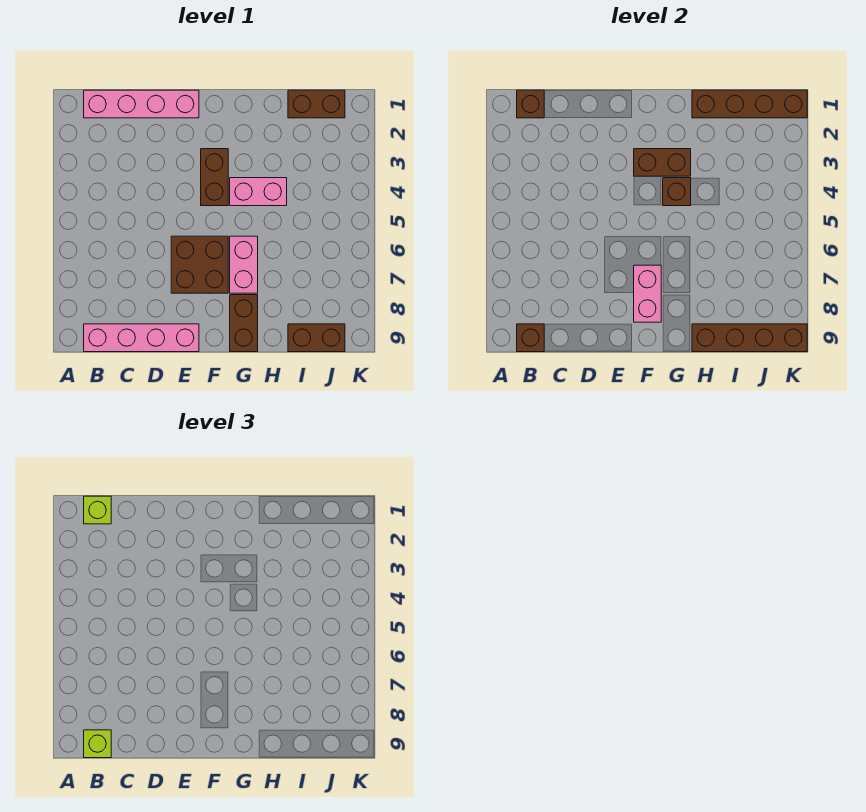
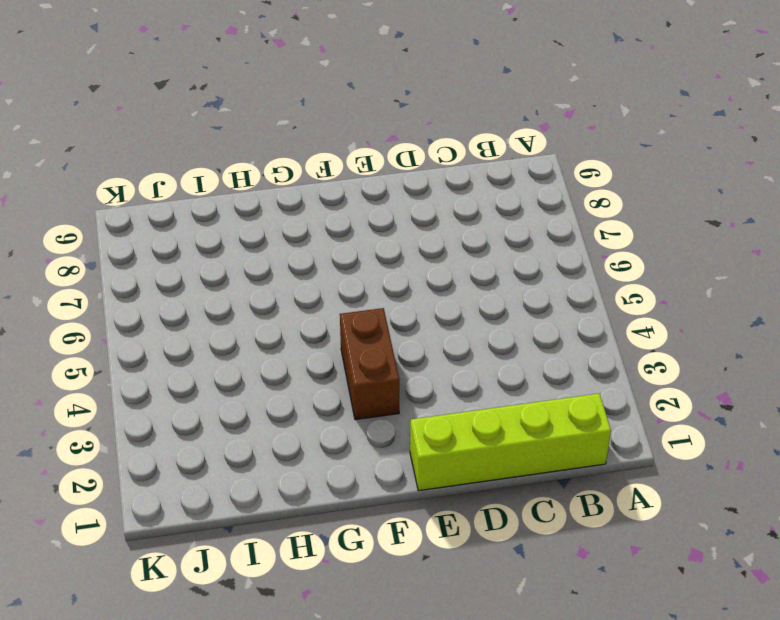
lime brick B1:E1 level 1 -> pink brick B1:E1 level 1
none -> pink brick B9:E9 level 1
none -> brown brick E6:F7 level 1
none -> pink brick G4:H4 level 1

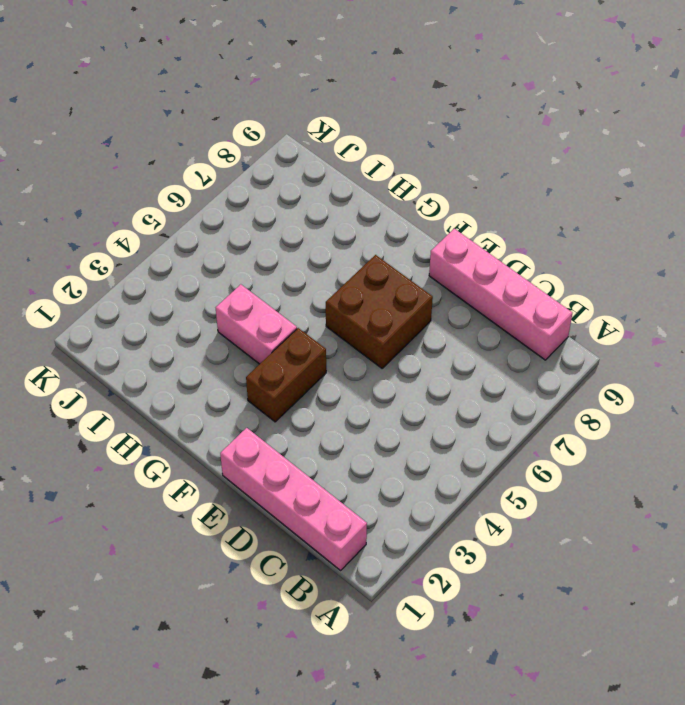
none -> pink brick G6:G7 level 1
none -> brown brick G8:G9 level 1
none -> brown brick I1:J1 level 1

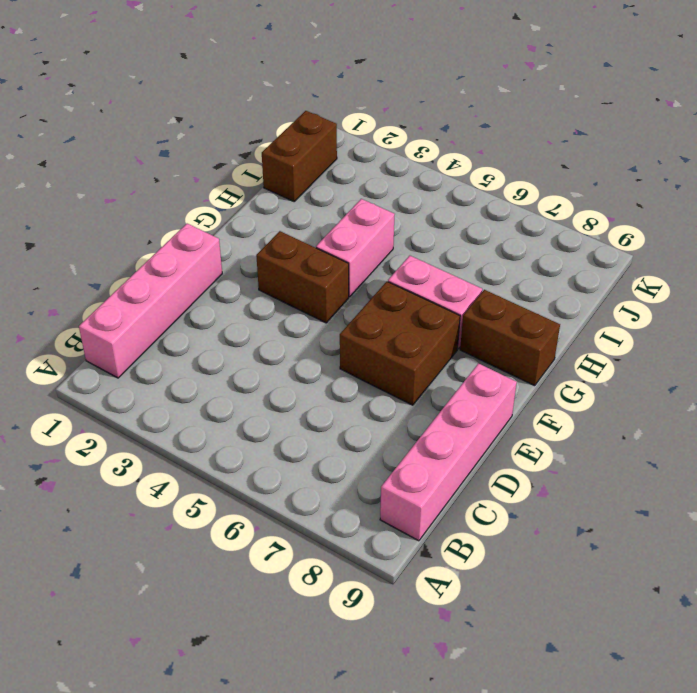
none -> brown brick I9:J9 level 1
none -> brown brick B1 level 2
none -> brown brick B9 level 2

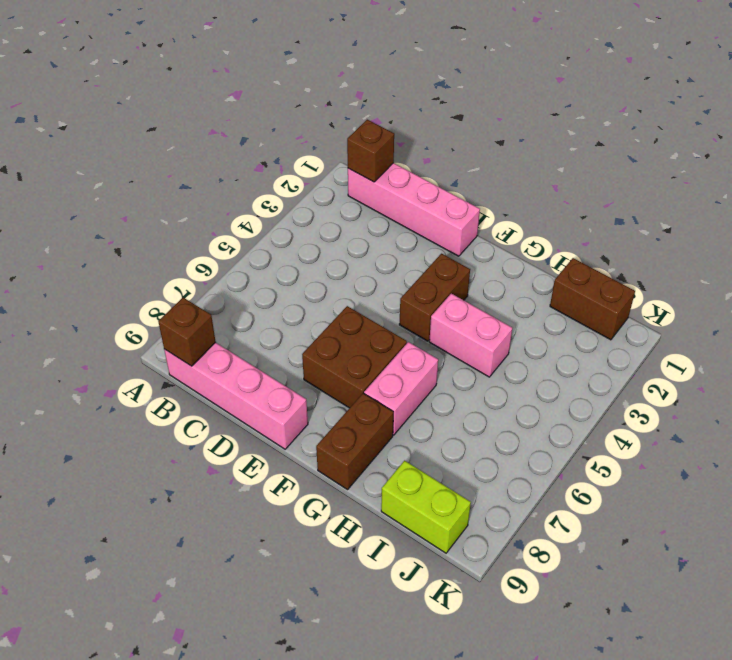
lime brick I9:J9 level 1 -> brown brick I9:J9 level 1
none -> brown brick F3:G3 level 2
none -> pink brick F7:F8 level 2
none -> brown brick G4 level 2

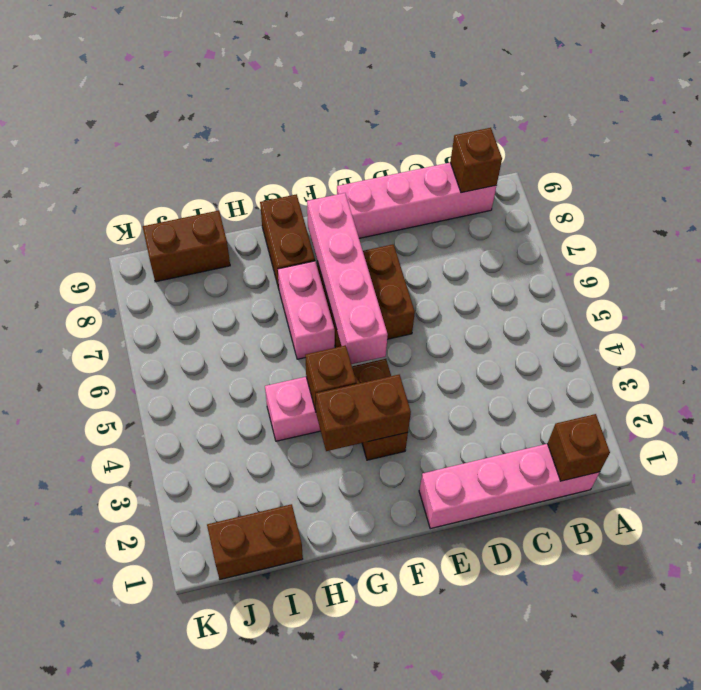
pink brick F5:F8 level 2 -> pink brick F7:F8 level 2
none -> brown brick H1:K1 level 2
none -> brown brick H9:K9 level 2
none -> lime brick B1 level 3

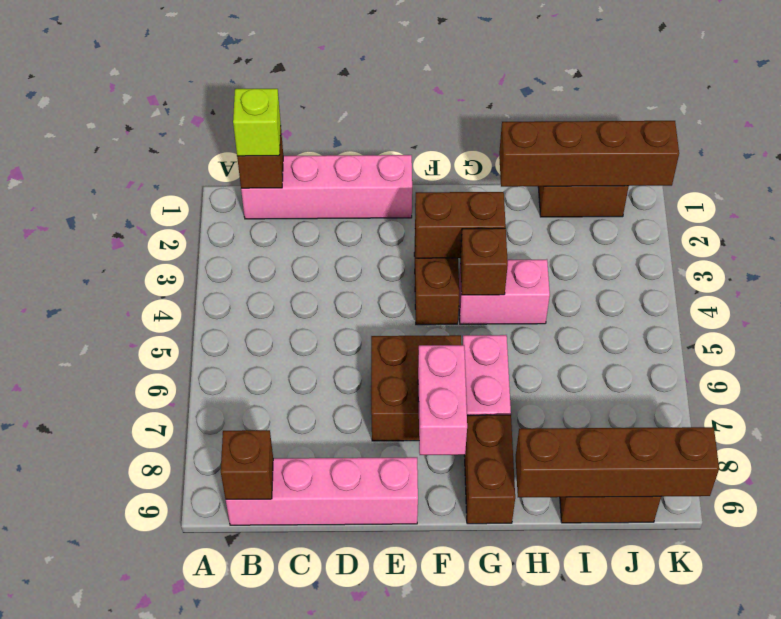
none -> lime brick B9 level 3

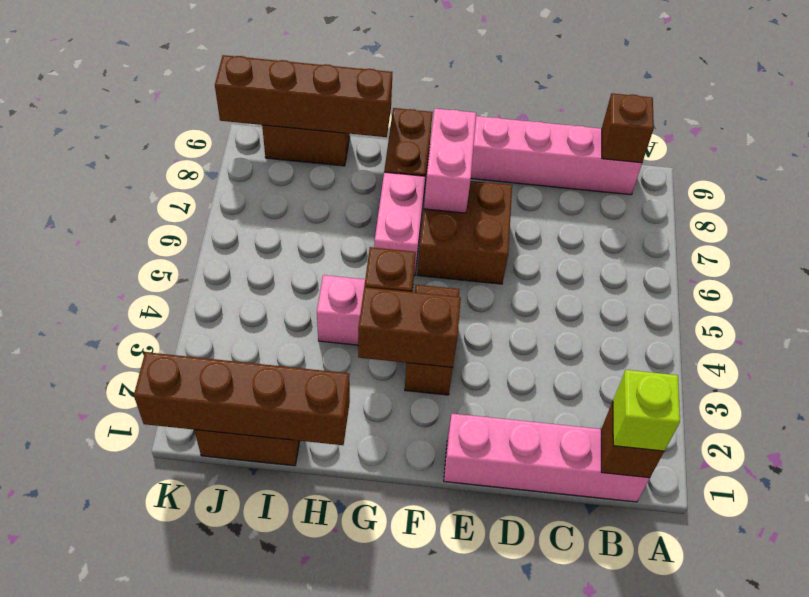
none -> lime brick B9 level 3

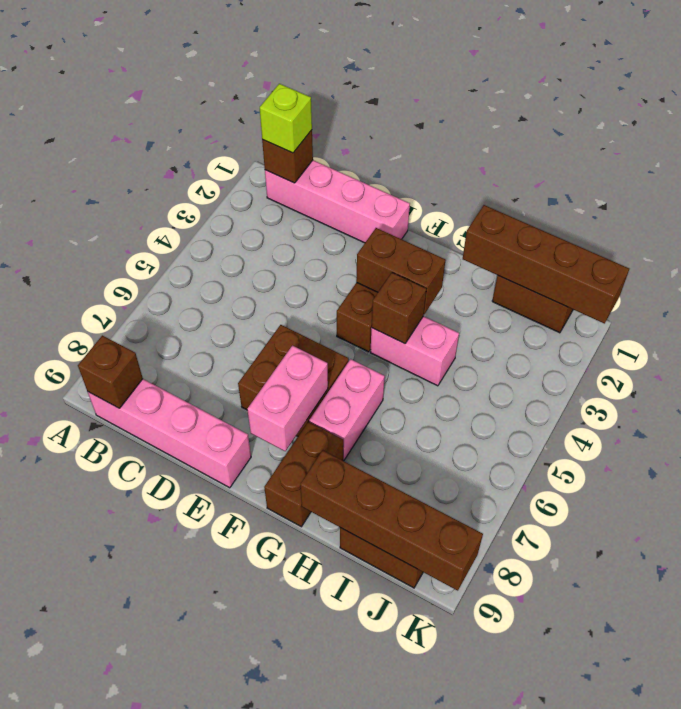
none -> lime brick B9 level 3

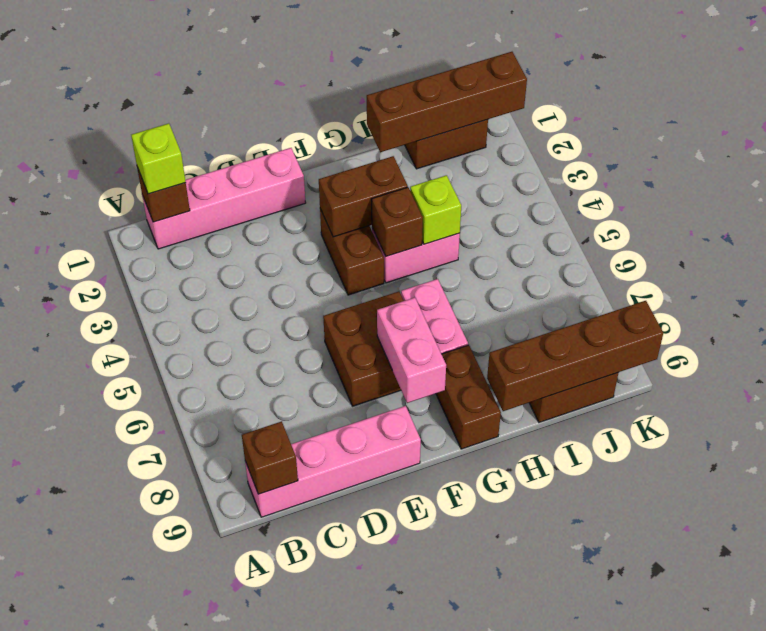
lime brick H4 level 2 -> lime brick B9 level 3

